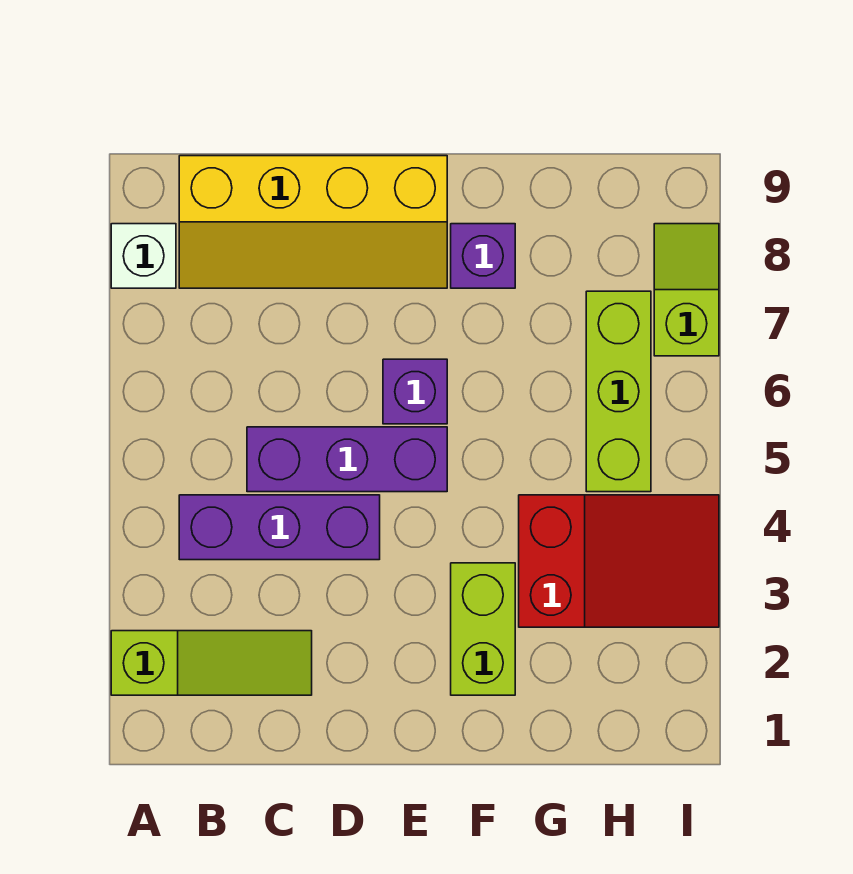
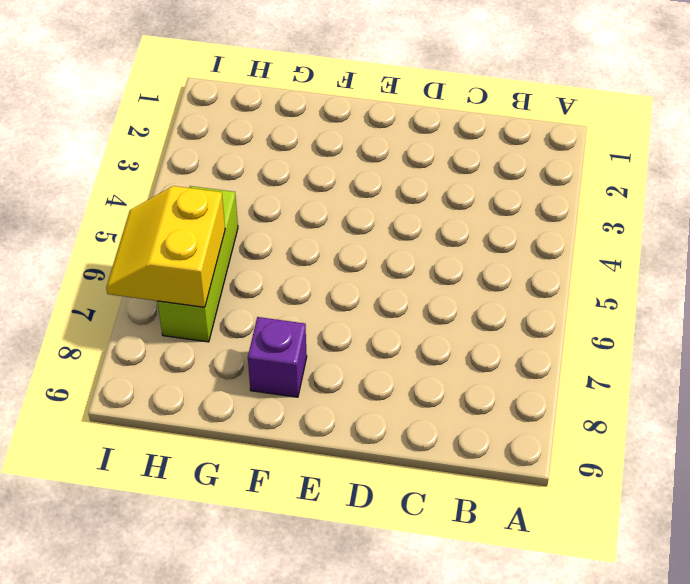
yellow slope H6:I7 level 2 top H -> none
none -> lime slope A2:C2 level 1 top A
none -> white brick A8 level 1

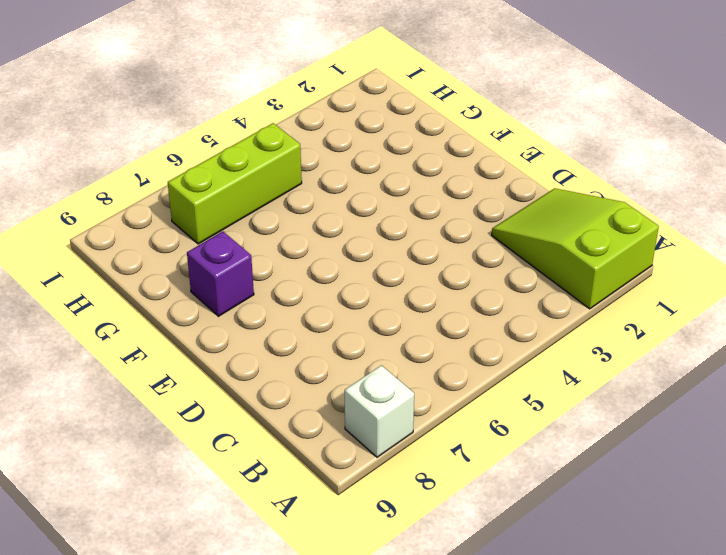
lime slope A1:C2 level 1 top A -> lime slope A2:C2 level 1 top A
none -> purple brick B4:D4 level 1
none -> yellow slope B8:E9 level 1 top 9

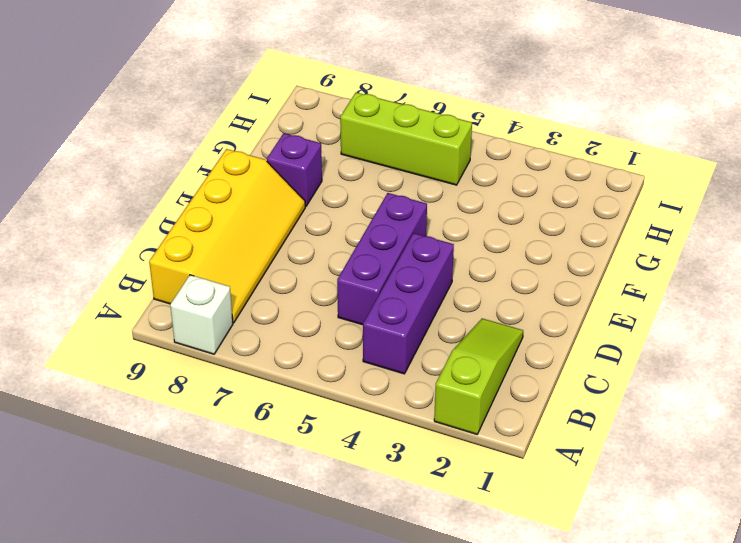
none -> purple brick E6 level 1
none -> lime brick F2:F3 level 1

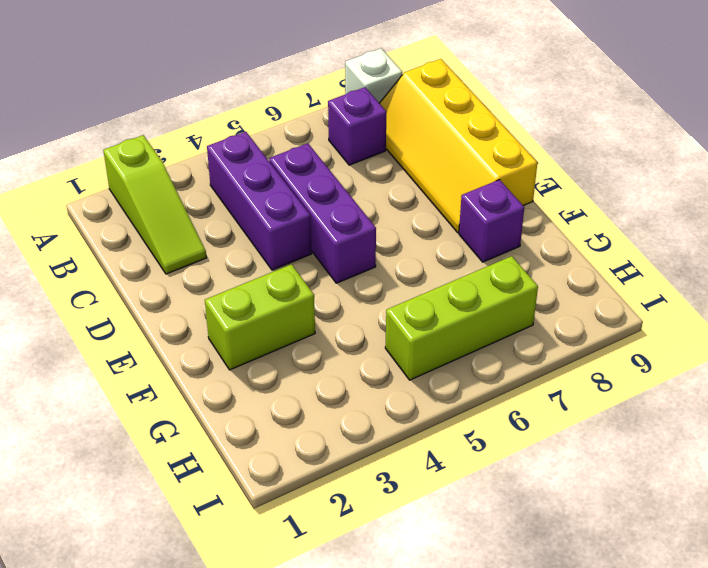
purple brick B7 level 1 -> purple brick E6 level 1
none -> red slope G3:I4 level 1 top G
none -> lime slope I7:I8 level 1 top 7

